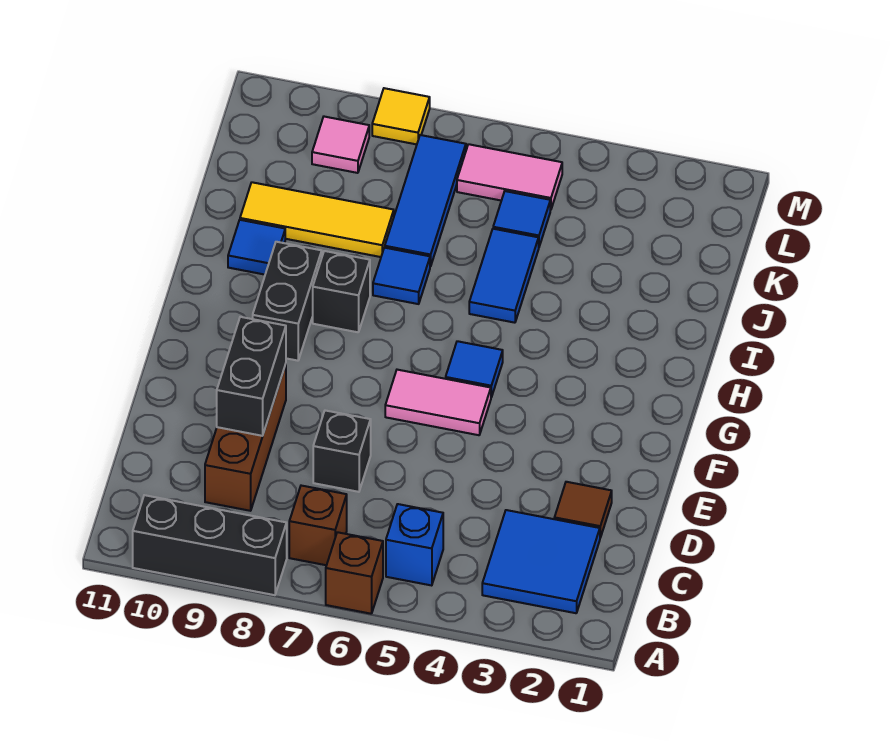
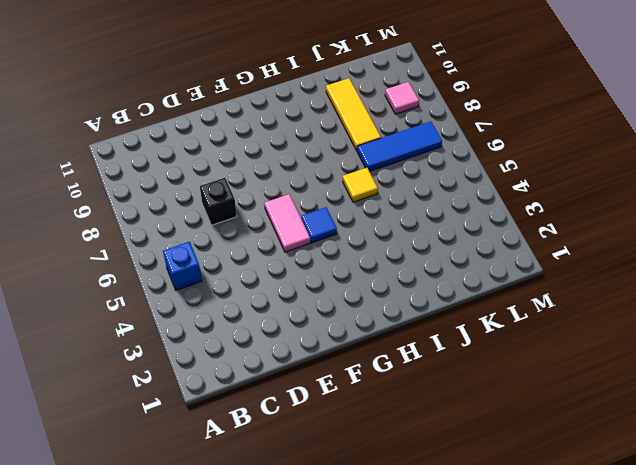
yellow tile I6 level 1 -> yellow tile M8 level 1
none -> brown brick A6 level 1
none -> black brick A8:A10 level 1
none -> blue tile B2:C3 level 1

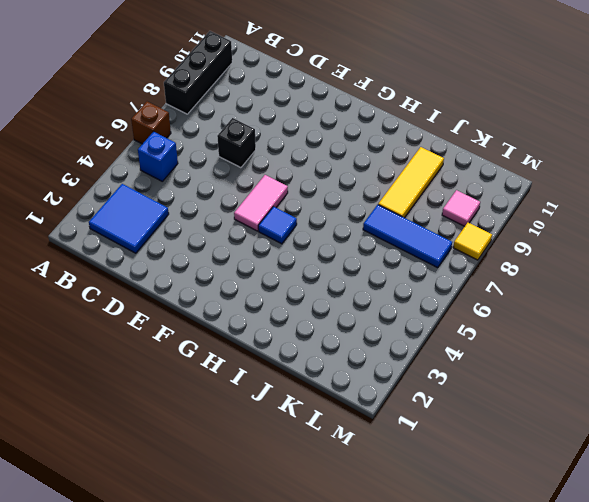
none -> brown brick B7 level 1
none -> brown brick C9:E9 level 1
none -> brown tile D2 level 1

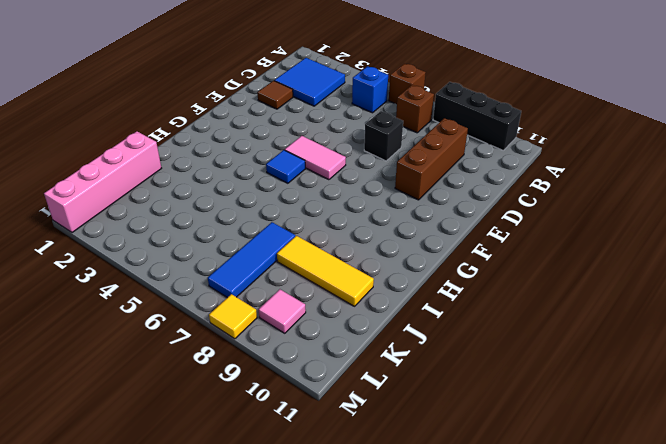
pink brick J1:M1 level 1 -> none
none -> black brick G9:H9 level 1
none -> black brick H8 level 1
none -> blue tile I5:J5 level 1

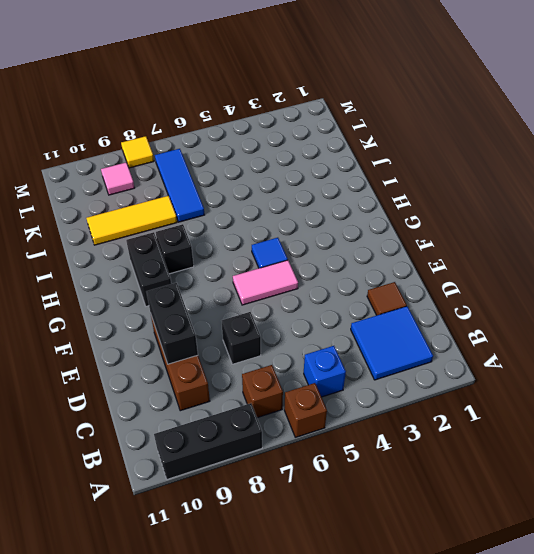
none -> blue tile I5:J5 level 1
none -> blue tile I7 level 1
none -> blue tile I10 level 1

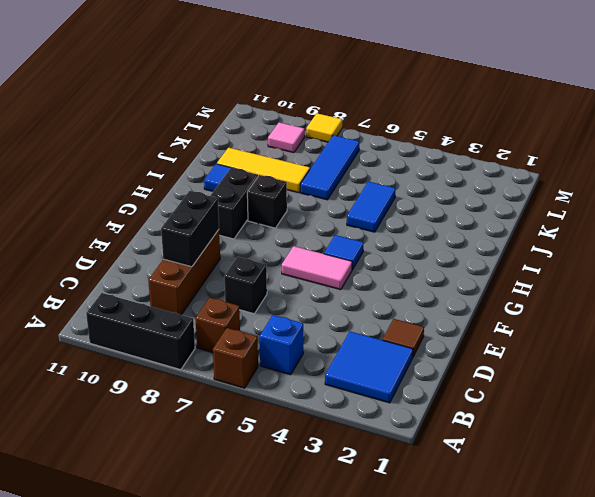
none -> blue tile I7 level 1
none -> blue tile K5 level 1
none -> pink tile L5:L6 level 1

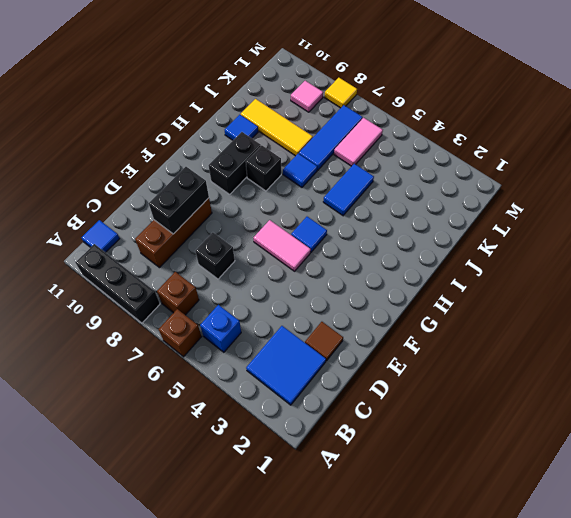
blue tile B11 level 1 -> blue tile K5 level 1
pink tile K6:L6 level 1 -> pink tile L5:L6 level 1

